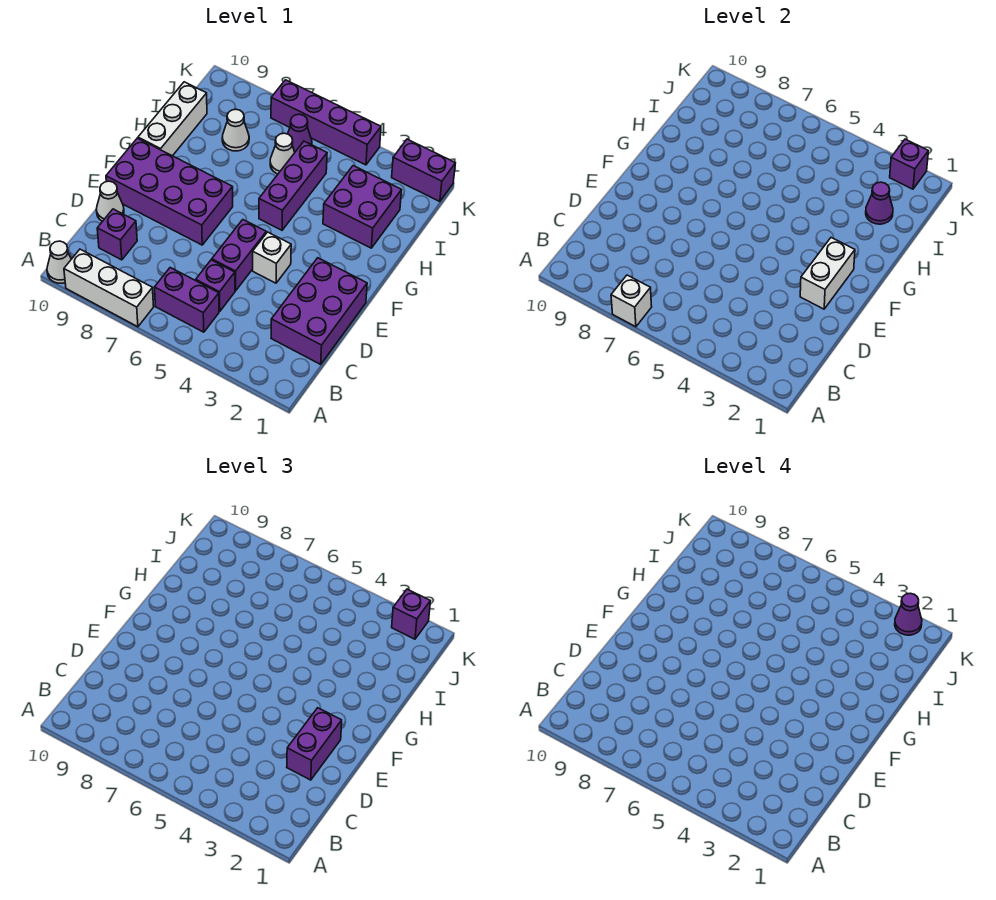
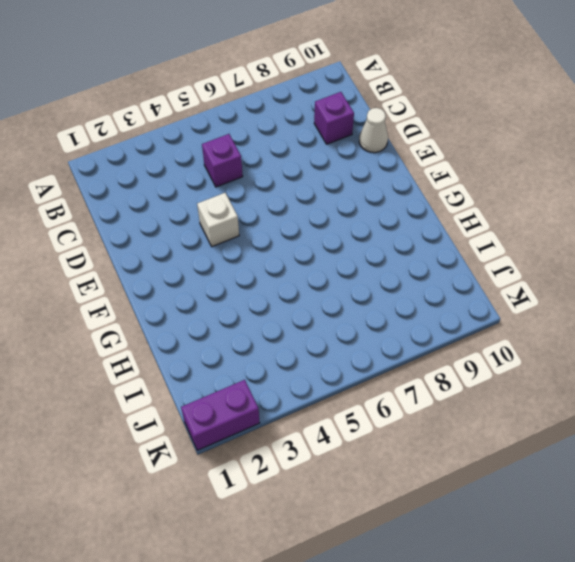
none -> white brick A7:A9 level 1
none -> white cone A10 level 1
none -> purple brick B5:B6 level 1

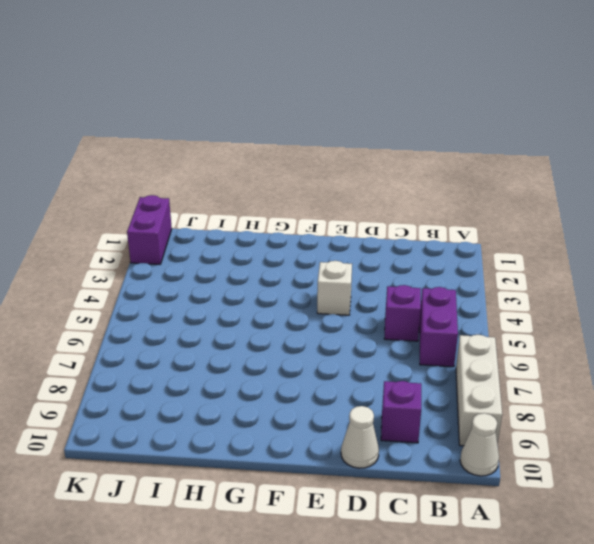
none -> purple brick C1:E2 level 1
none -> purple brick D5:E5 level 1
none -> purple brick E7:F10 level 1

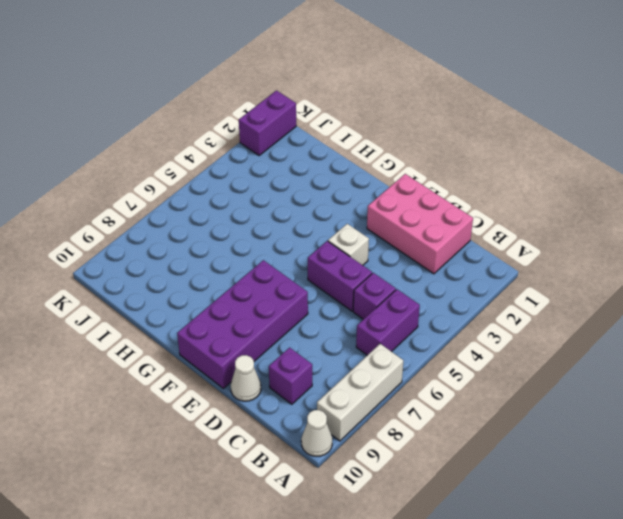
pink brick C1:E2 level 1 -> purple brick C1:E2 level 1
none -> purple brick G5:I5 level 1
none -> white brick G10:I10 level 1
none -> purple brick H2:I3 level 1

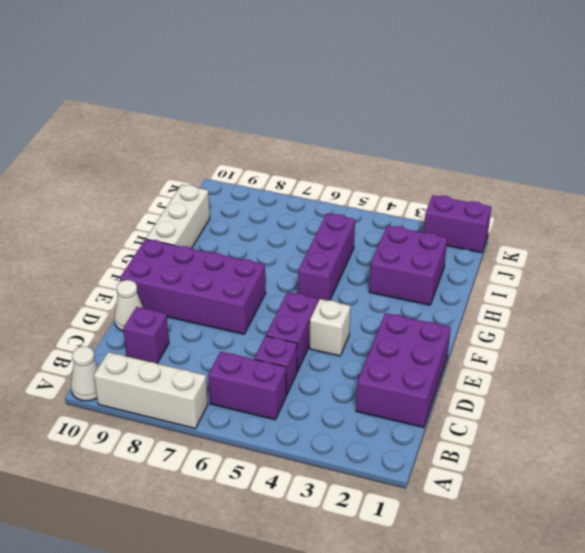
none -> white cone I6 level 1
none -> white cone I8 level 1
none -> purple cone J6 level 1

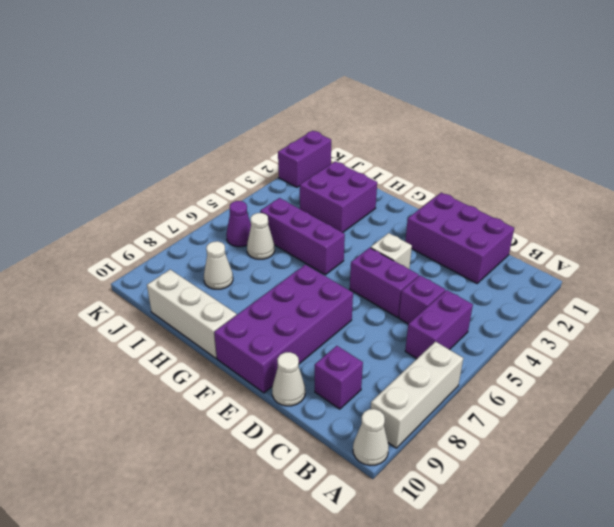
none -> purple brick K4:K7 level 1
none -> white brick A7 level 2
none -> white brick E2:F2 level 2

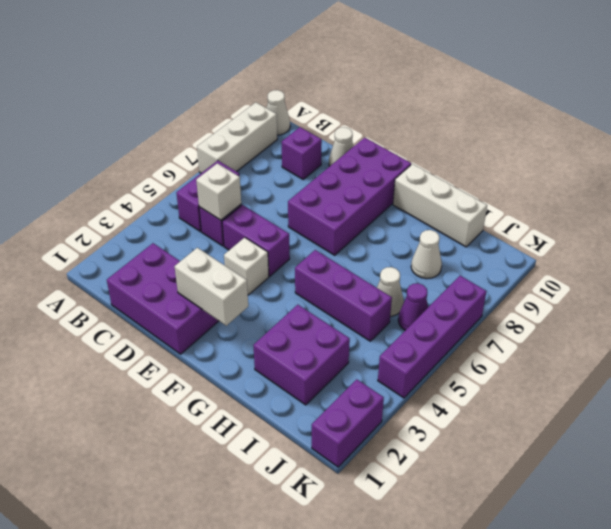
white brick C5 level 2 -> white brick A7 level 2
none -> purple cone I2 level 2
none -> purple brick K2 level 2
none -> purple brick D2:E2 level 3

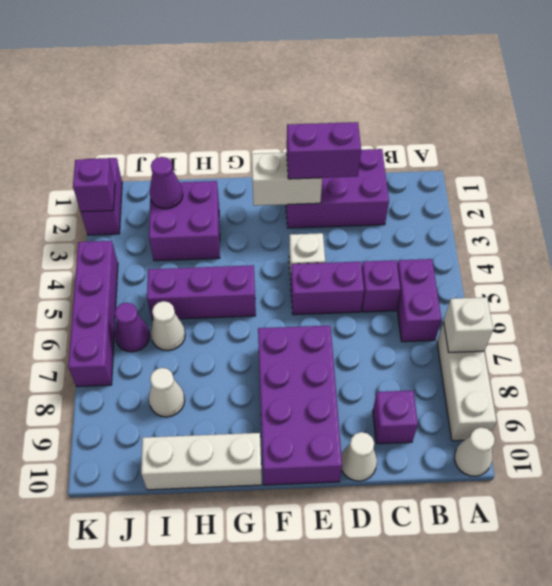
none -> purple brick K2 level 3
none -> purple cone K2 level 4

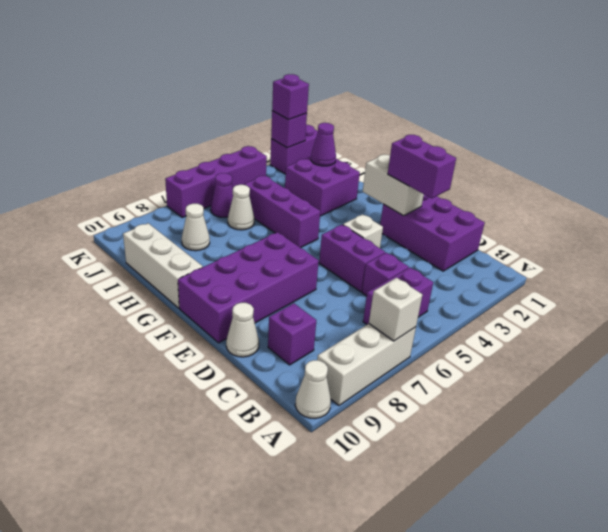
none -> purple cone K2 level 4

